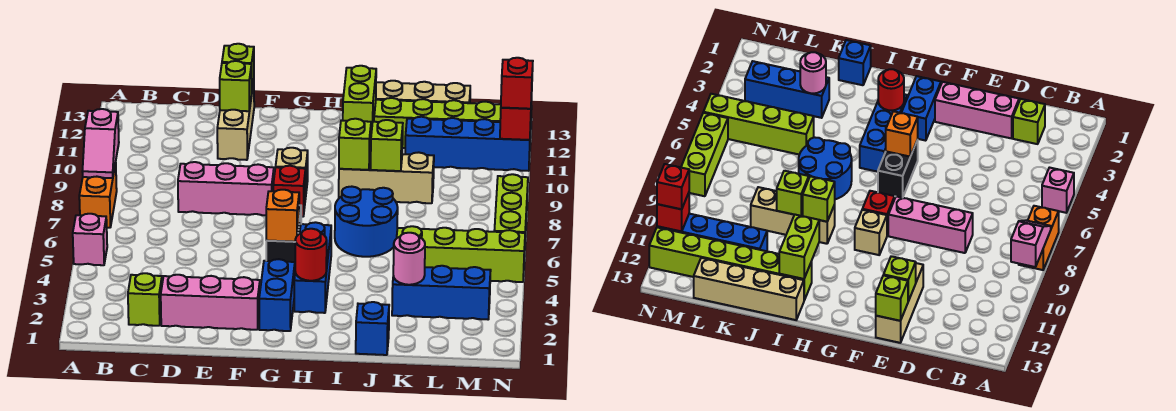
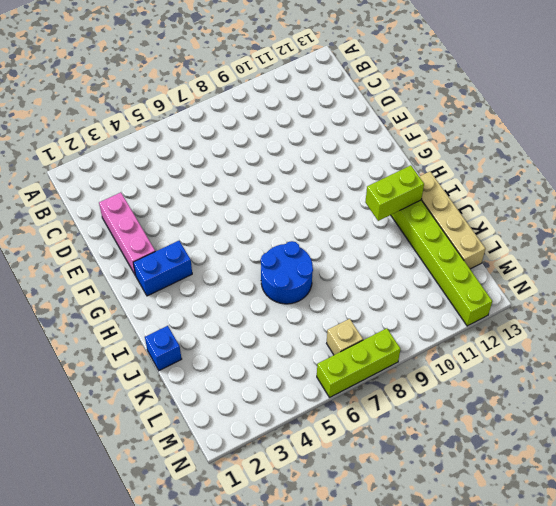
tan brick M7 level 1 -> tan brick G9 level 1
none -> pink brick A5 level 1
none -> orange brick A7:A8 level 1
none -> lime brick C2 level 1
none -> pink brick D8:F8 level 1

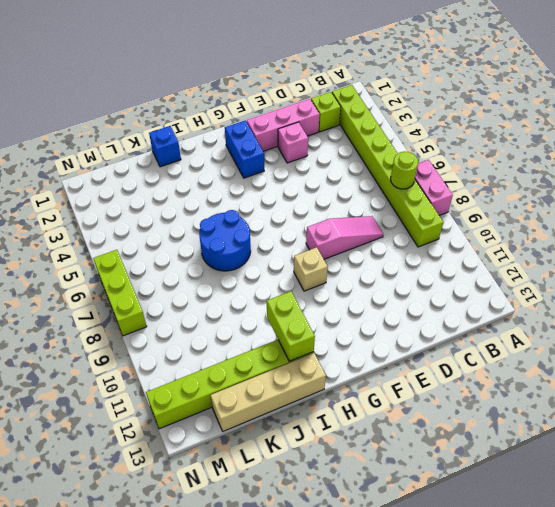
pink brick A7:A8 level 1 -> orange brick A7:A8 level 1
lime brick B2:B9 level 1 -> none
lime round brick B7 level 2 -> none
pink slope D8:F8 level 1 top F -> pink brick D8:F8 level 1
pink brick E3 level 1 -> pink brick A5 level 1
none -> tan brick E11:E13 level 1
none -> black brick G5:G6 level 1
none -> red brick G8 level 1
none -> blue brick H3:H5 level 1

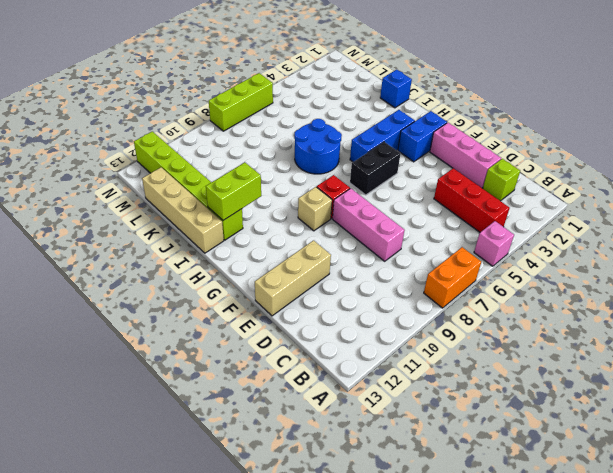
red brick B4:D4 level 1 -> none
none -> tan brick I9:K9 level 1
none -> blue brick K3:M3 level 1
none -> lime brick K5:N5 level 1
none -> blue brick K11:N11 level 1

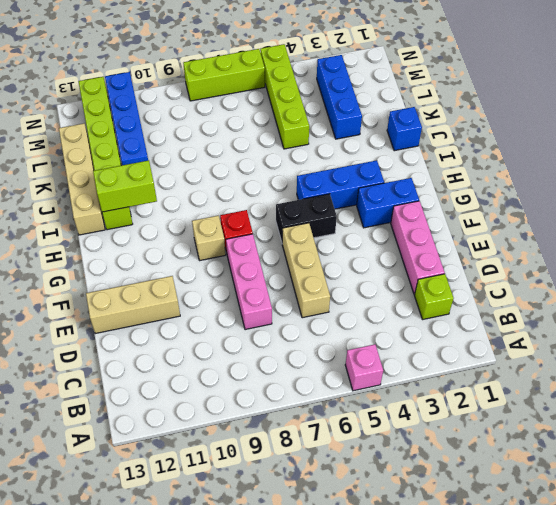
tan brick D6:F6 level 1 -> tan brick I9:K9 level 1
none -> orange brick A7:A8 level 1
none -> blue round brick I6:J7 level 1
none -> pink slope A8:A9 level 2 top 9
none -> lime brick E12 level 2

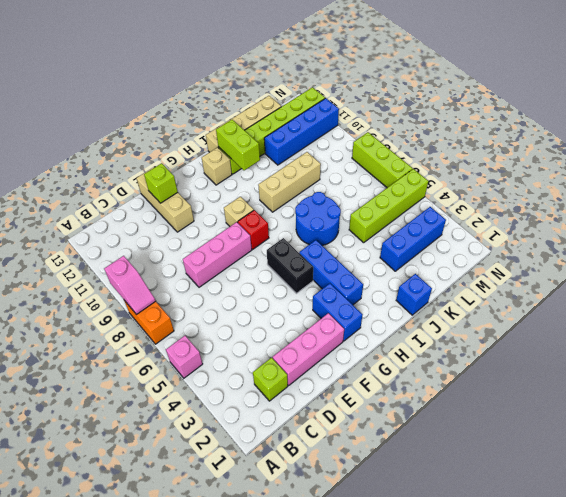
tan brick H12 level 1 -> none
none -> lime brick E13 level 2
none -> orange brick G5 level 2
none -> red round brick H3 level 2
none -> lime brick I9 level 2

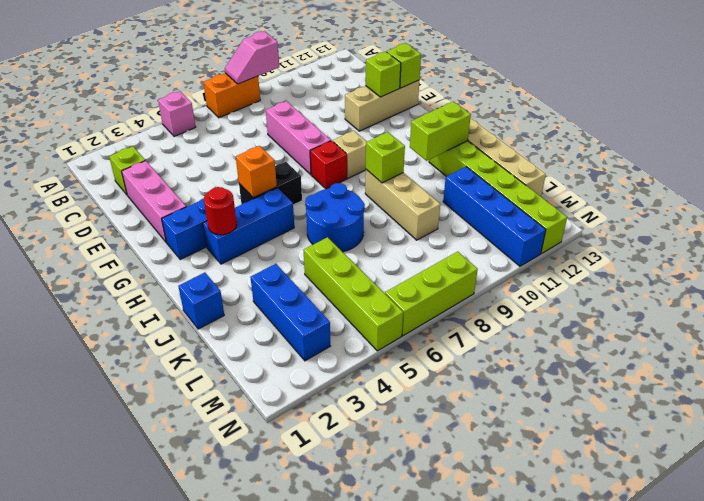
none -> lime brick J9 level 2
none -> pink round brick K3 level 2
none -> red brick N11 level 2
none -> red brick N11 level 3

